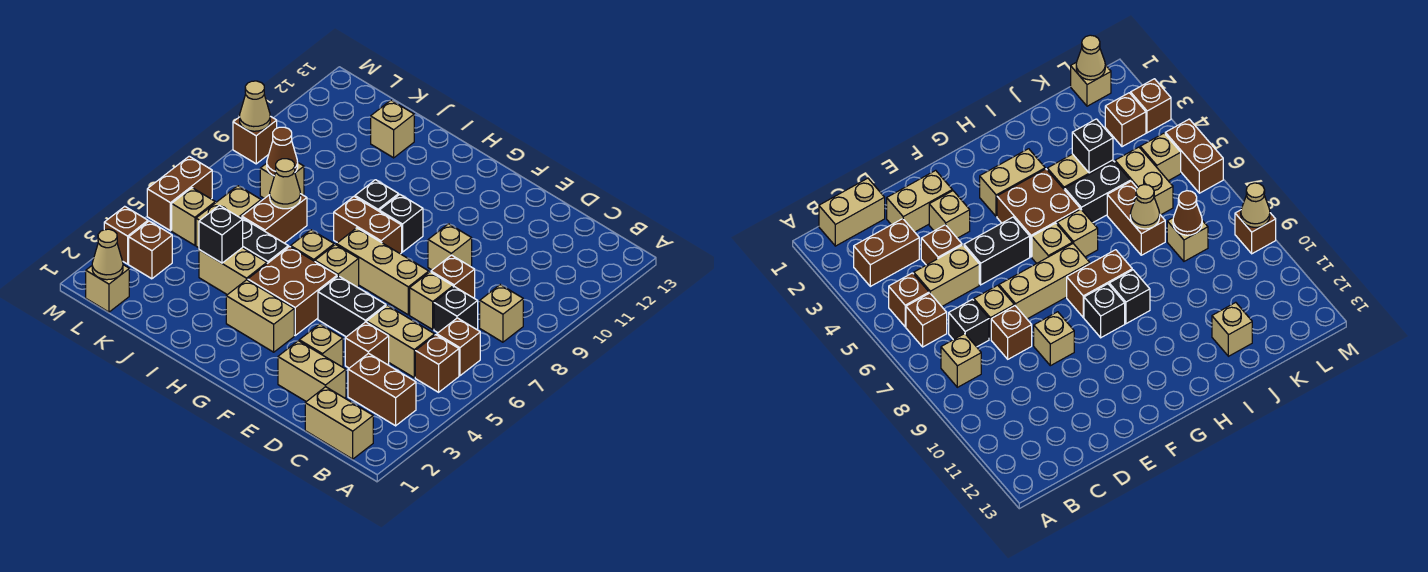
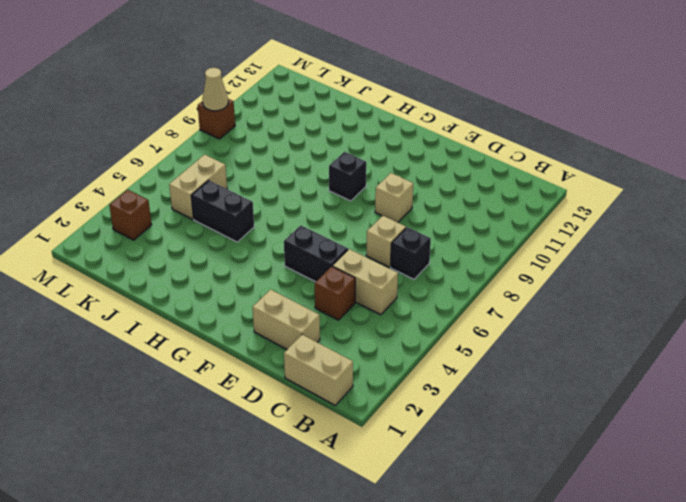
none -> brown brick B3:C3 level 1
none -> brown brick B5 level 1
none -> brown brick B6 level 1
none -> tan brick B8 level 1

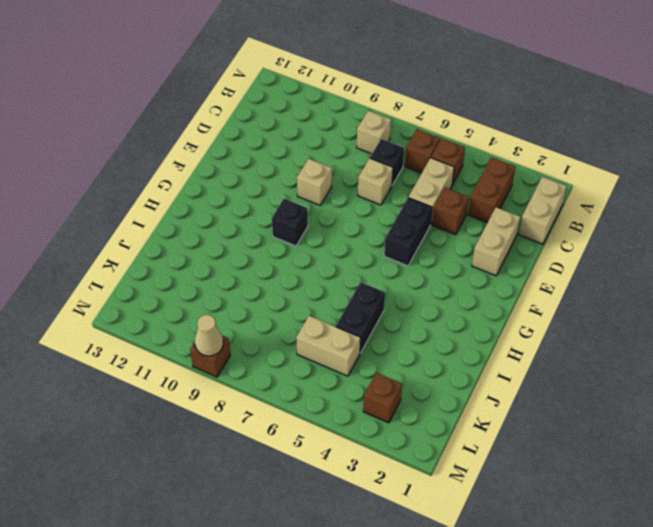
none -> brown brick D8 level 1
none -> tan brick E3 level 1
none -> tan brick E7:G7 level 1
none -> tan brick G3:H3 level 1

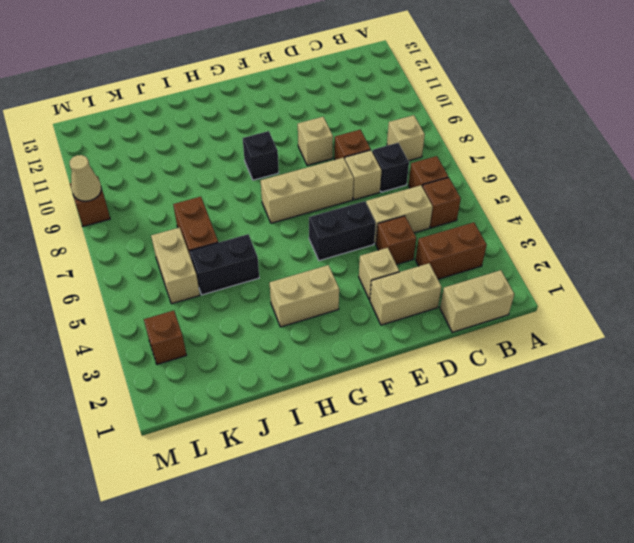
none -> brown brick G4:H5 level 1
none -> tan brick G6 level 1
none -> brown brick G8:H8 level 1
none -> tan brick H6 level 1

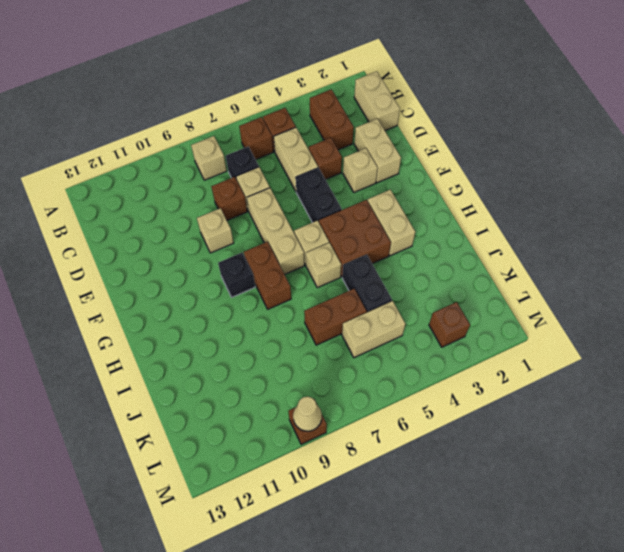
none -> black brick H9 level 1
none -> tan brick I4:J4 level 1
none -> tan brick J12 level 1
none -> tan brick K8 level 1

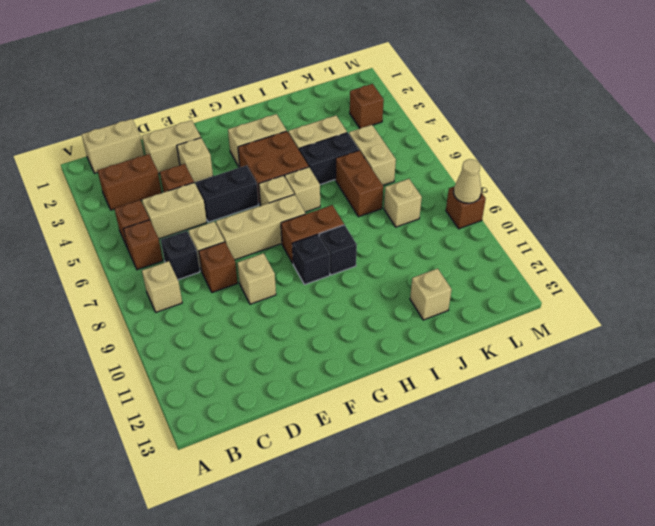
none -> tan brick L1 level 1
none -> tan brick L5 level 1
none -> brown brick M3 level 1
none -> brown brick M5:M6 level 1

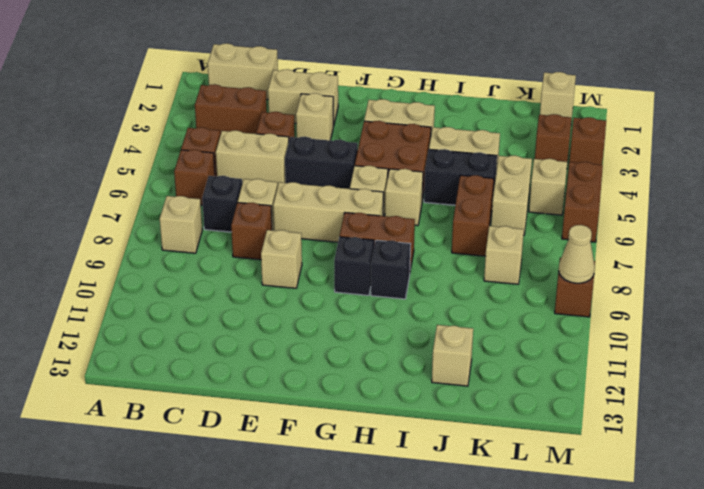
none -> black brick J4 level 2
none -> tan cone J7 level 2
none -> brown cone K8 level 2
none -> tan cone L1 level 2

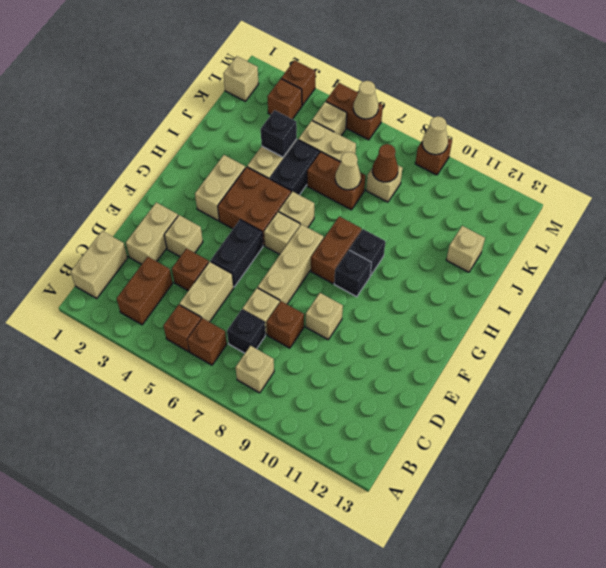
tan cone M6 level 2 -> tan cone L1 level 2

